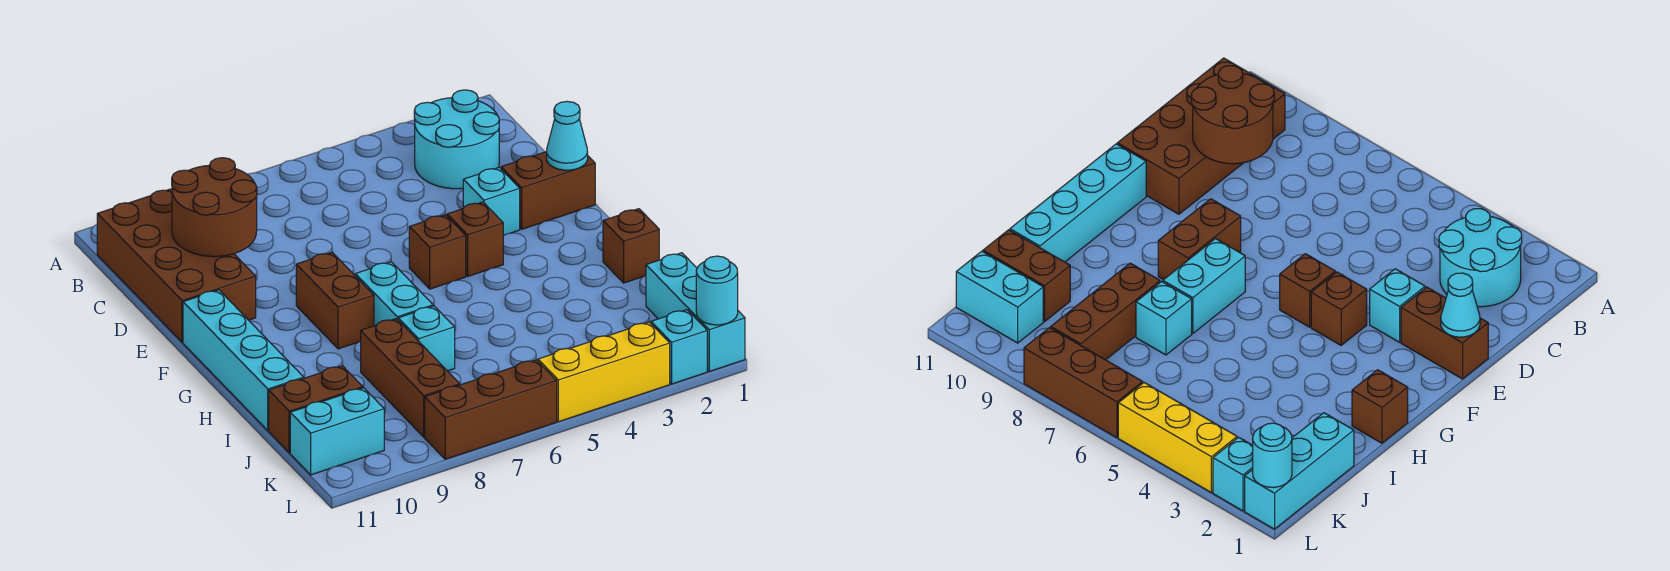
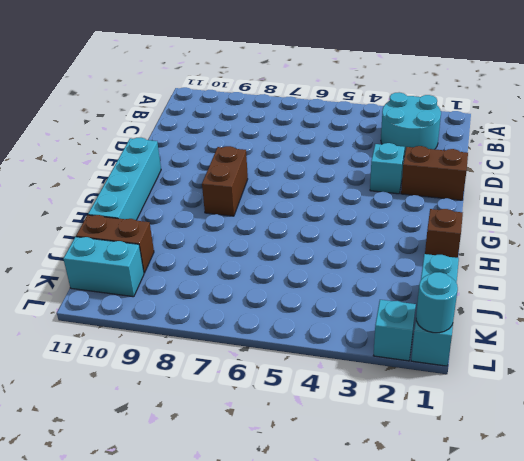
none -> brown brick B10:E11 level 1
none -> brown brick F4 level 1
none -> brown brick F5 level 1

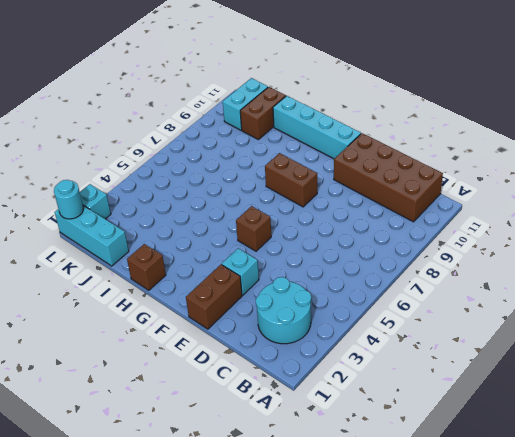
none -> brown brick F4 level 1
none -> cyan brick G7:H7 level 1
none -> cyan brick I7 level 1

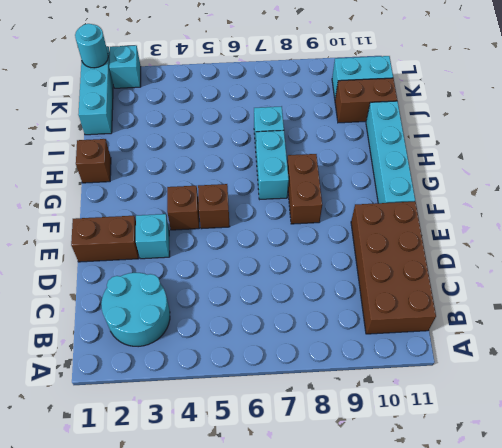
none -> brown brick I8:K8 level 1
none -> yellow brick L3:L5 level 1
none -> brown brick L6:L8 level 1

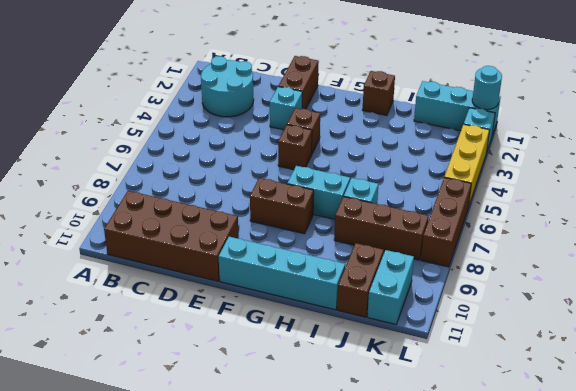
none -> brown round brick C9:D10 level 2
none -> cyan cone E1 level 2

